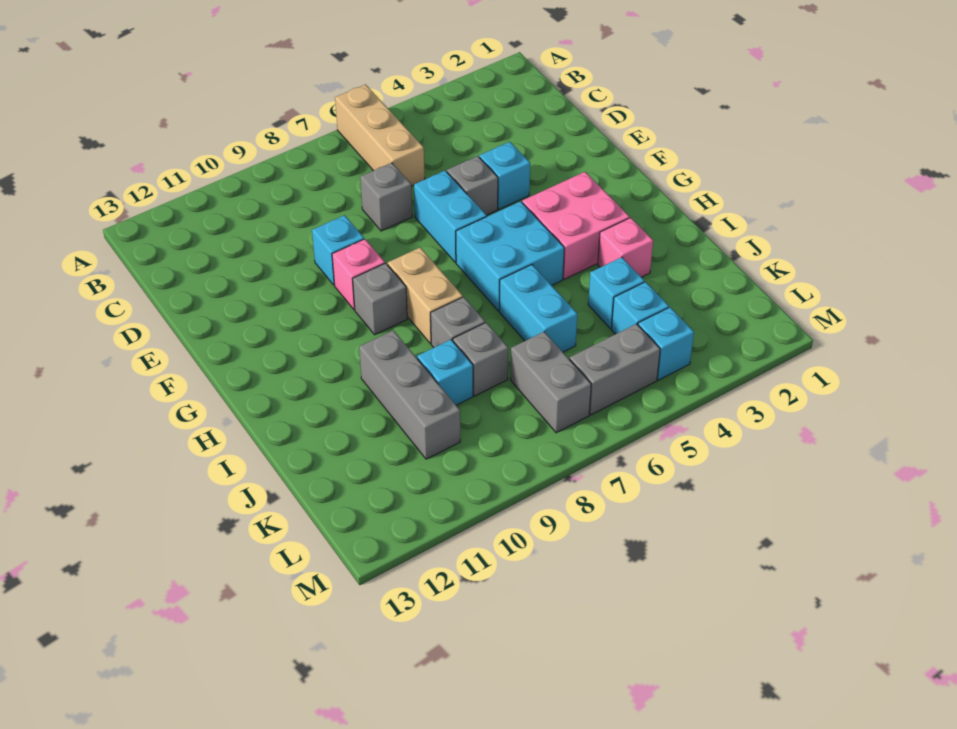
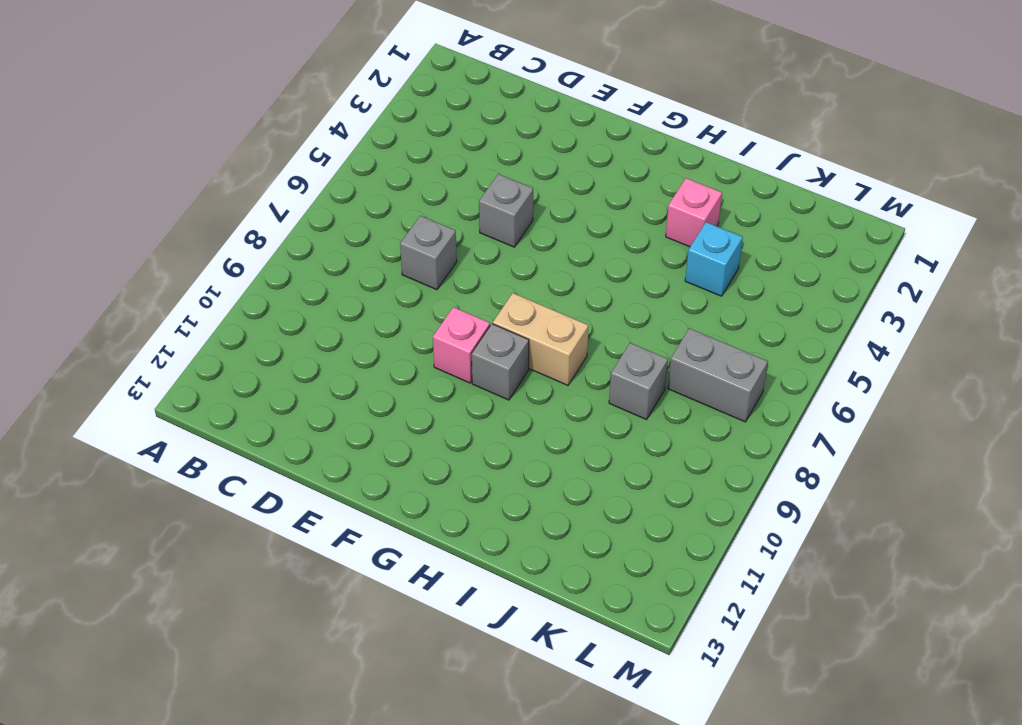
none -> tan brick A6:C6 level 1
none -> cyan brick E4 level 1
none -> cyan brick E6:F6 level 1

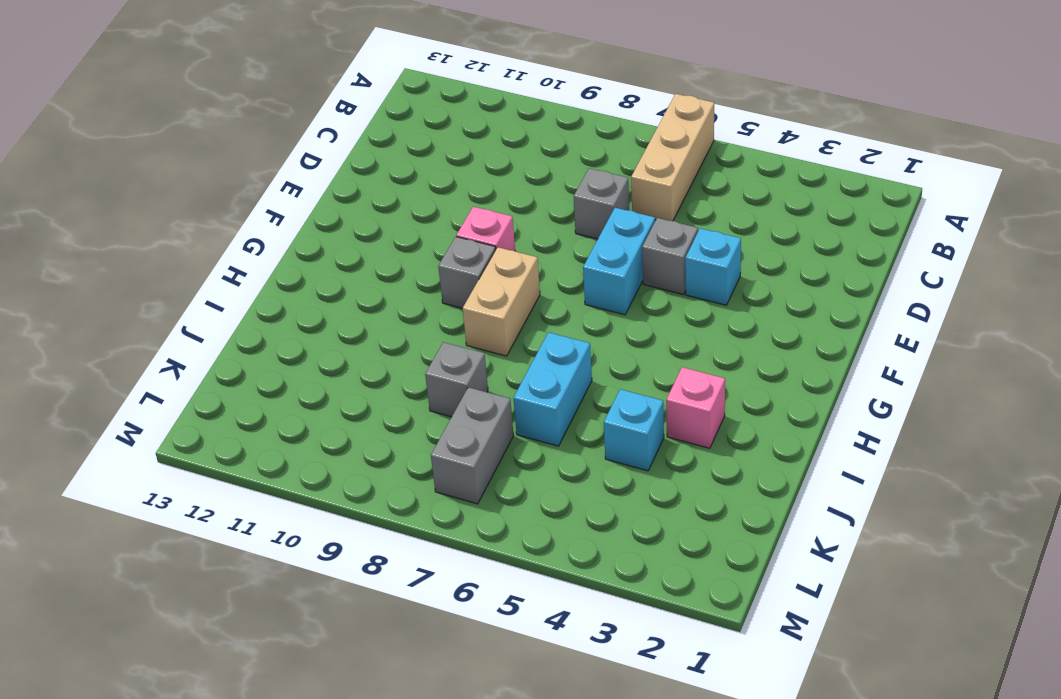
none -> cyan brick E9 level 1
none -> pink brick G3:H4 level 1
none -> cyan brick G5:H6 level 1

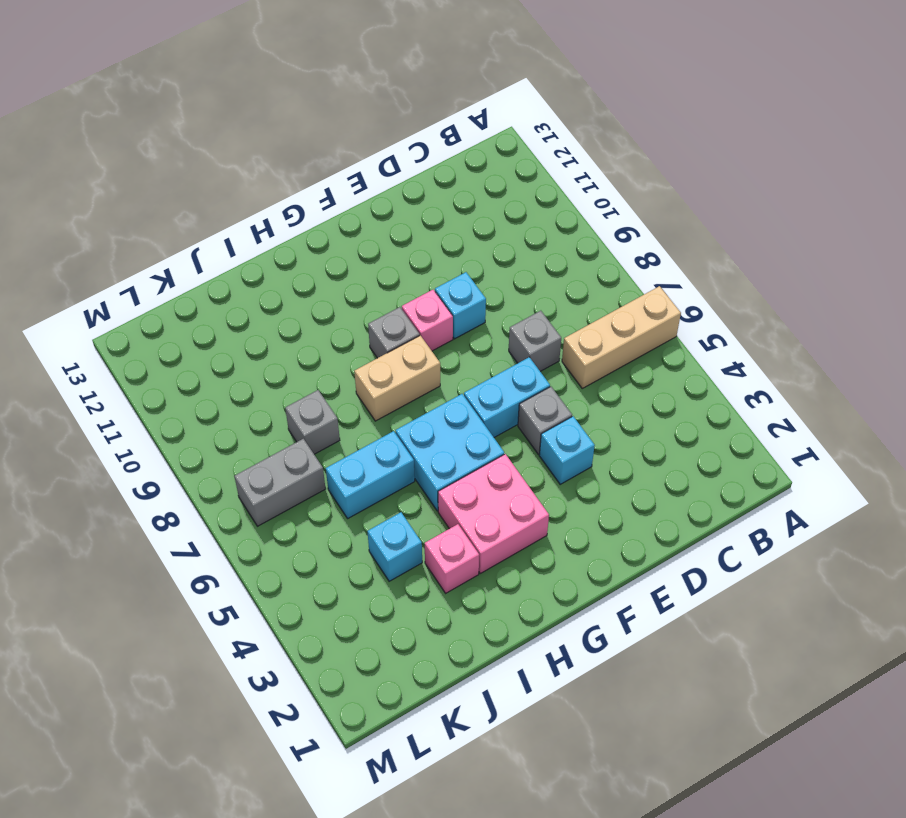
none -> grey brick I8 level 1
none -> grey brick I10:K10 level 1
none -> cyan brick J9 level 1

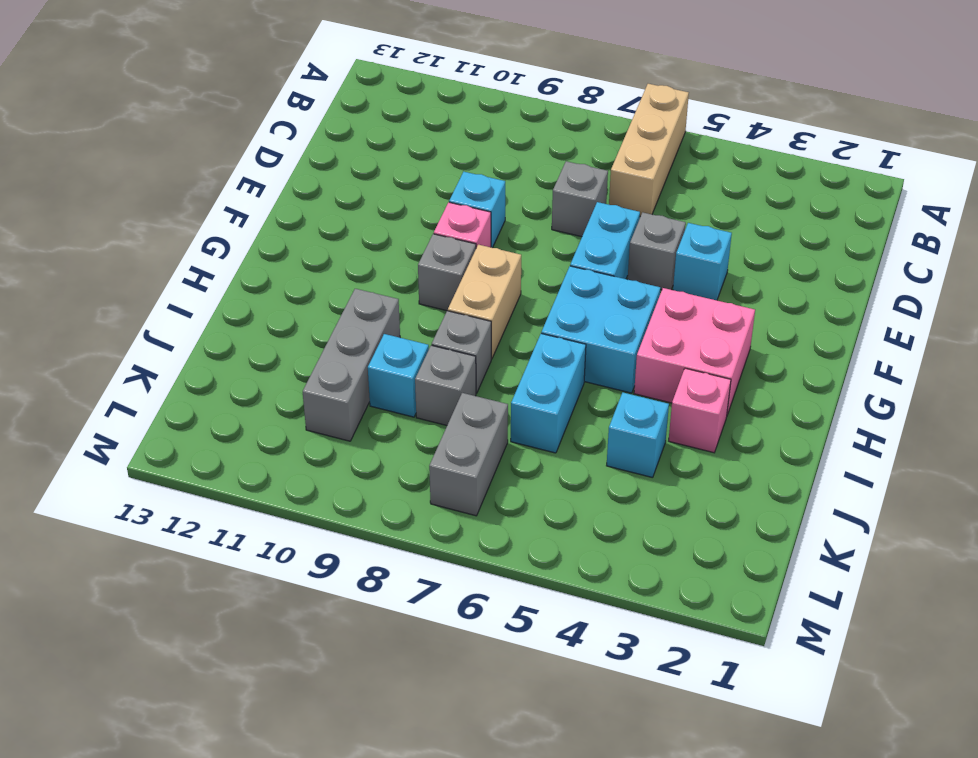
none -> cyan brick K4 level 1
none -> cyan brick L4 level 1
none -> grey brick L5:L6 level 1

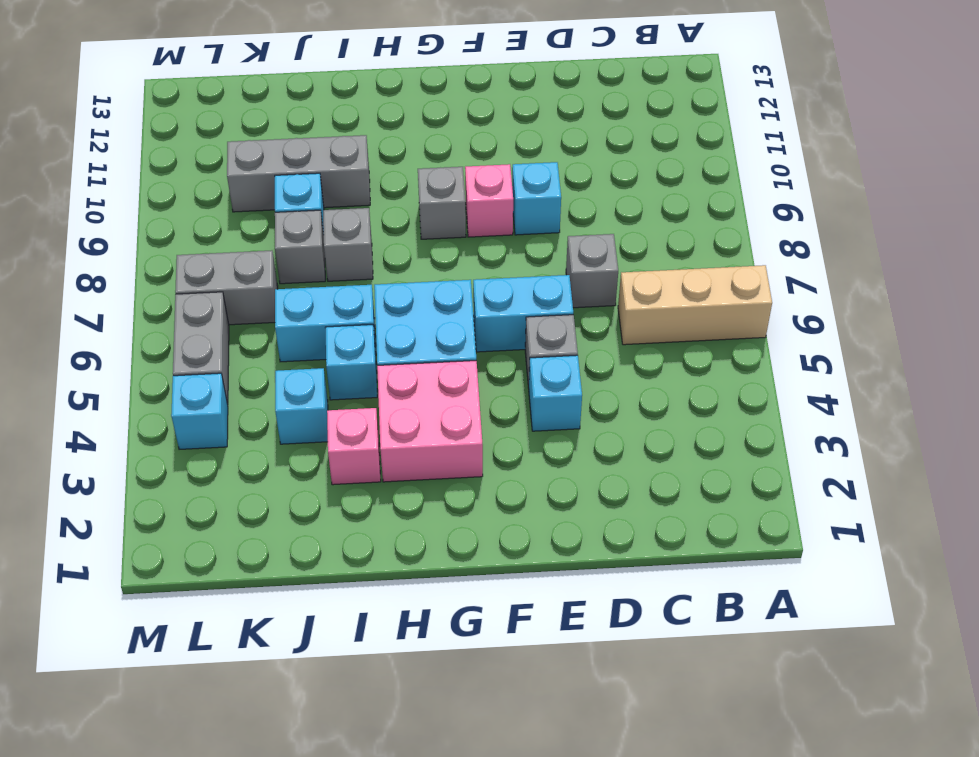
cyan brick I5 level 1 -> cyan brick K4 level 1
none -> tan brick G8:H8 level 1

